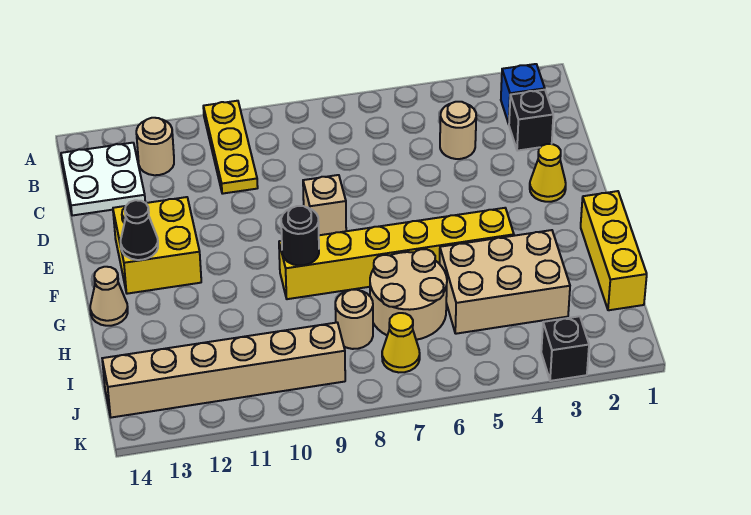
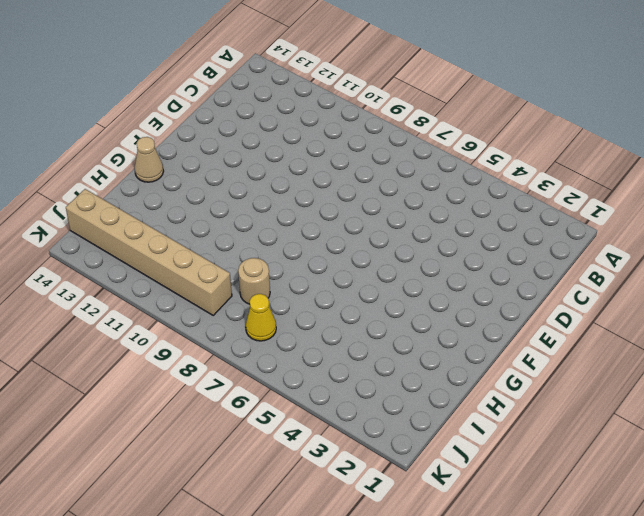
none -> yellow plate A10:C10 level 1
none -> blue brick B2 level 1
none -> tan round brick B12 level 1

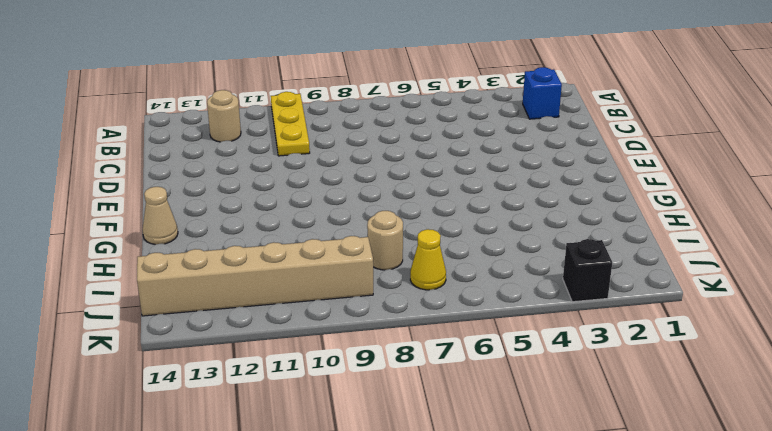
none -> white plate B13:C14 level 1
none -> black brick C2 level 1
none -> tan round brick C4 level 1

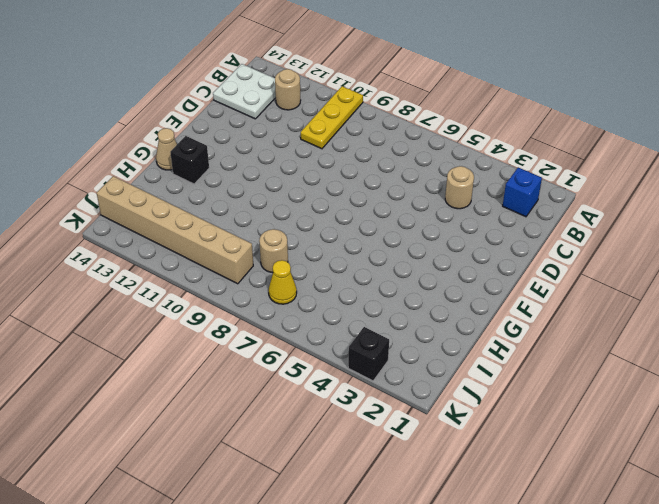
black brick G13 level 1 -> black brick C2 level 1
none -> yellow cone E2 level 1
none -> tan brick E8 level 1
none -> yellow brick E12:F13 level 1

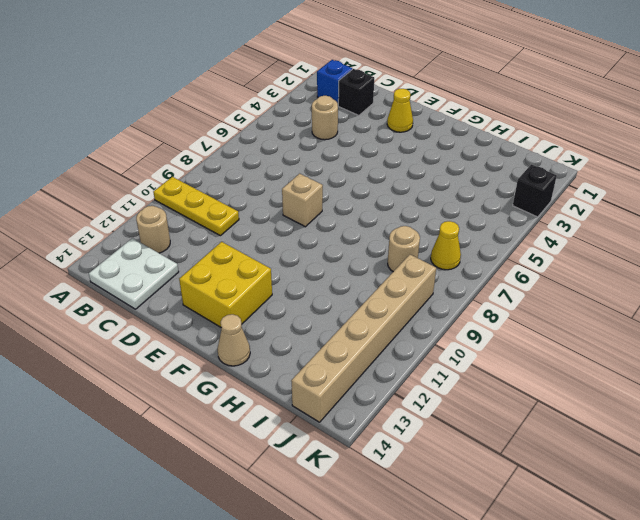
none -> yellow brick G1:I1 level 1
none -> yellow brick G4:G9 level 1
none -> tan brick H3:I5 level 1

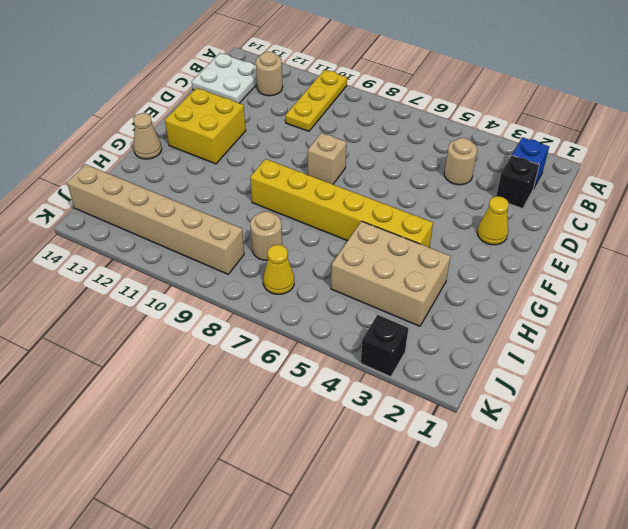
none -> yellow brick G1:I1 level 1
none -> tan round brick H6:I7 level 1
none -> black cone F13 level 2

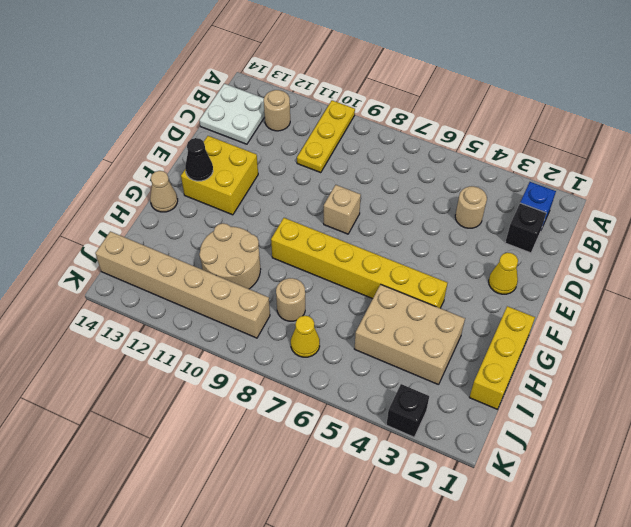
tan round brick H10:I11 level 1 -> tan round brick H6:I7 level 1
none -> black round brick G9 level 2

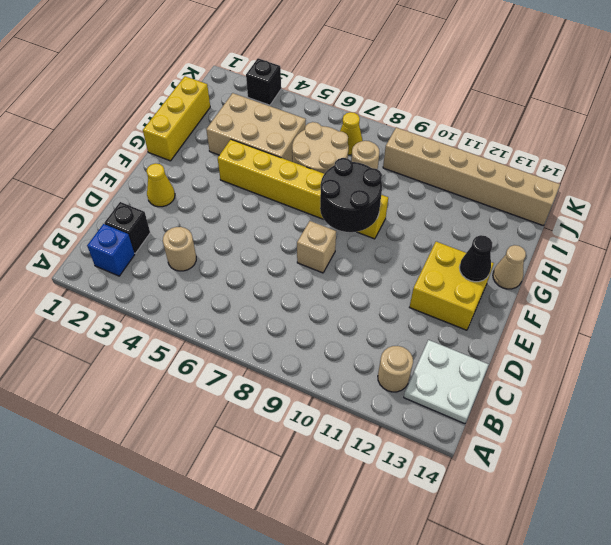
black round brick F8:G9 level 2 -> black round brick G9 level 2
none -> yellow plate A10:C10 level 1

